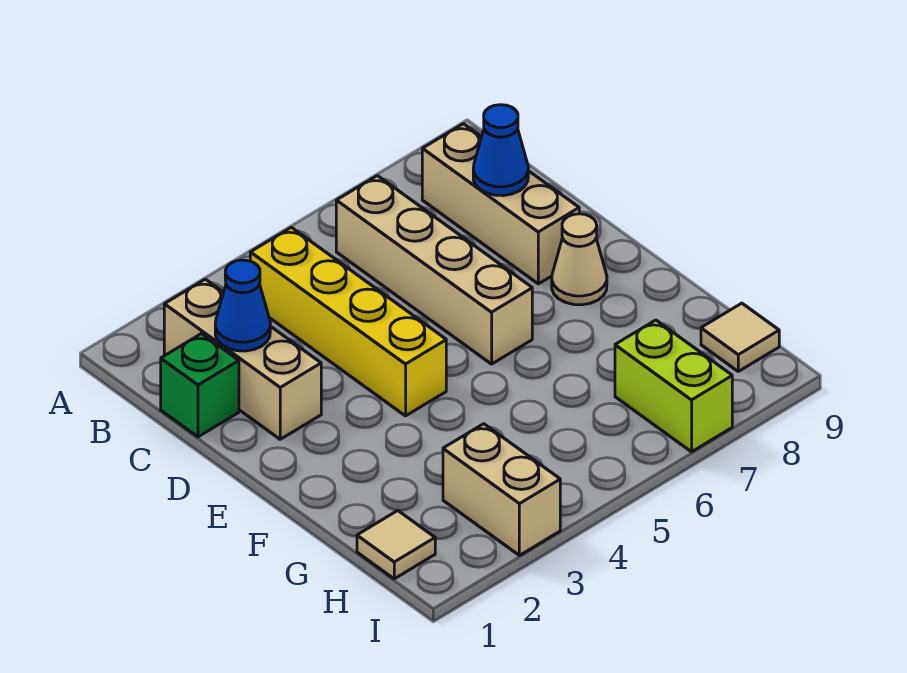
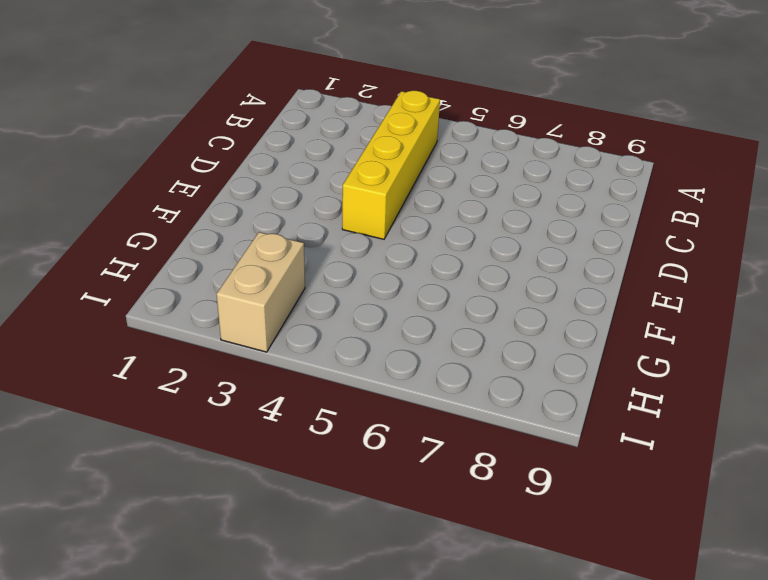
none -> tan brick B2:D2 level 1
none -> tan brick B6:E6 level 1
none -> tan brick B8:D8 level 1

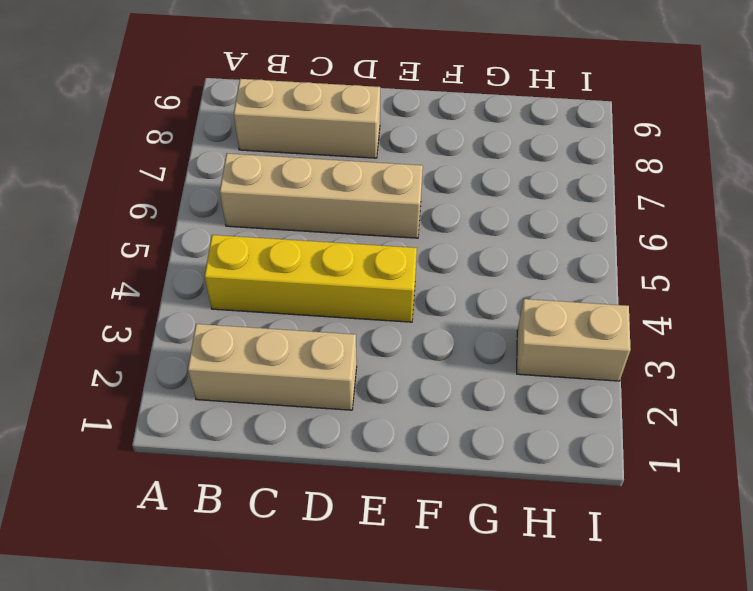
none -> green brick C1 level 1
none -> tan cone E8 level 1
none -> tan tile H1 level 1

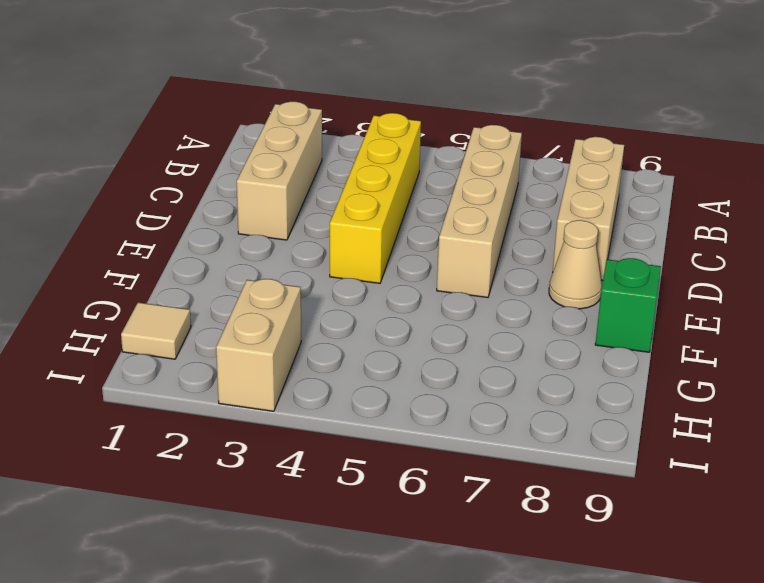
green brick F9 level 1 -> green brick C1 level 1
none -> lime brick H7:I7 level 1
none -> tan tile H9 level 1
none -> blue cone C2 level 2

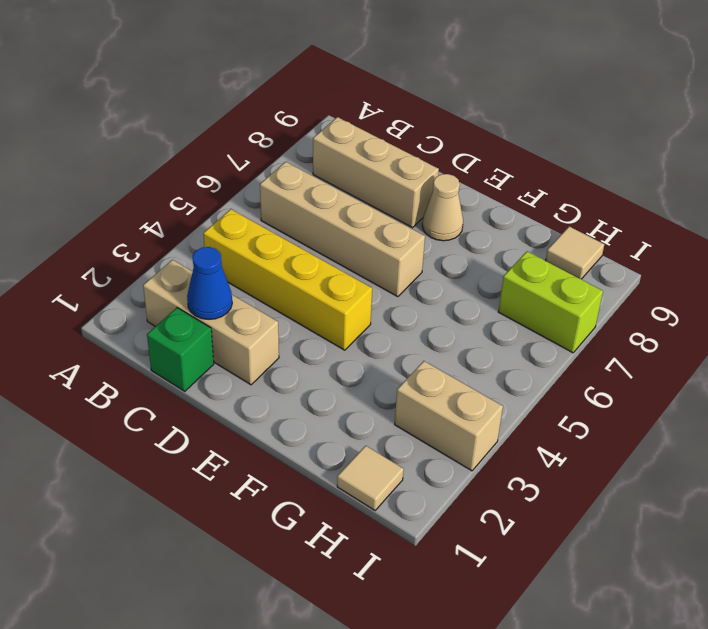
none -> blue cone C8 level 2

